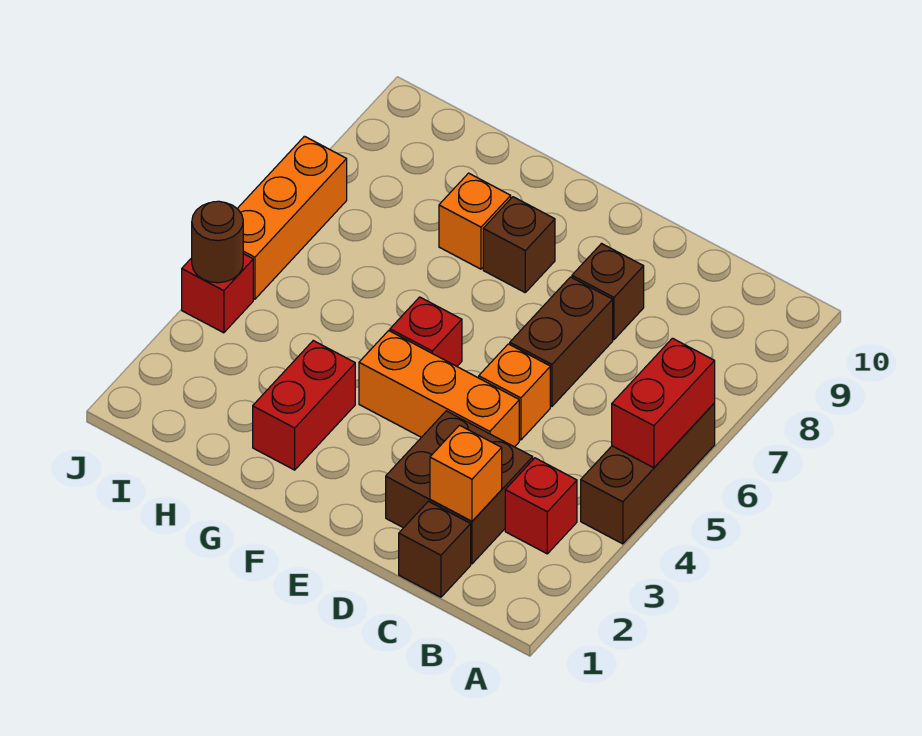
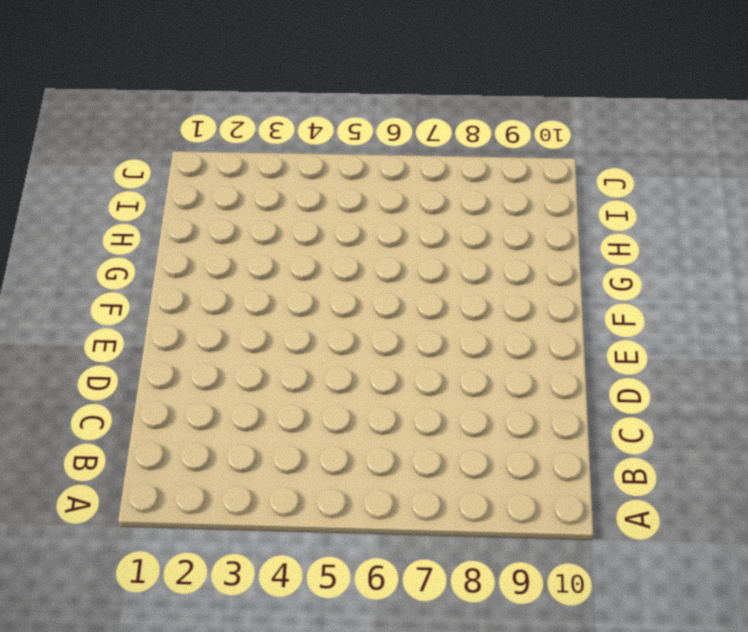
none -> brown brick A4:A6 level 1
none -> red brick B3 level 1
none -> brown brick C1 level 1

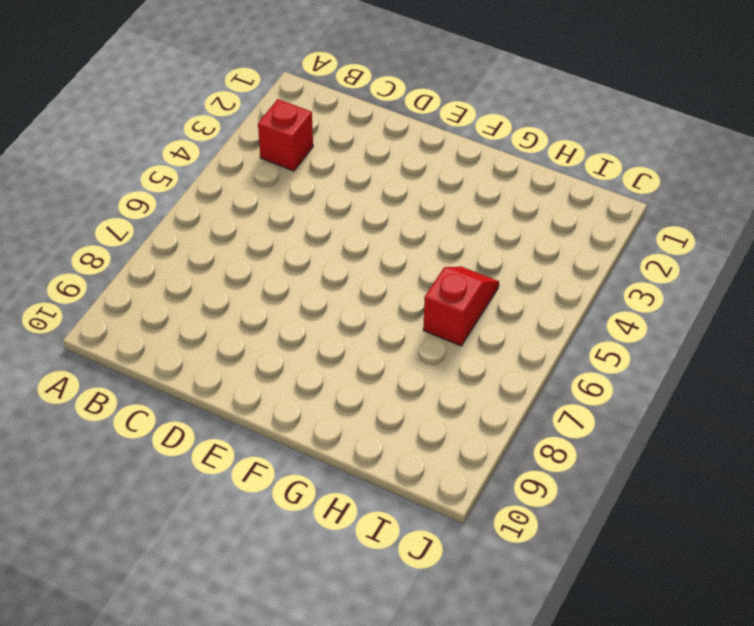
red slope H5:H6 level 1 top 6 -> none
none -> brown brick A4:A6 level 1
none -> brown brick C1 level 1
none -> brown brick C2:D3 level 1

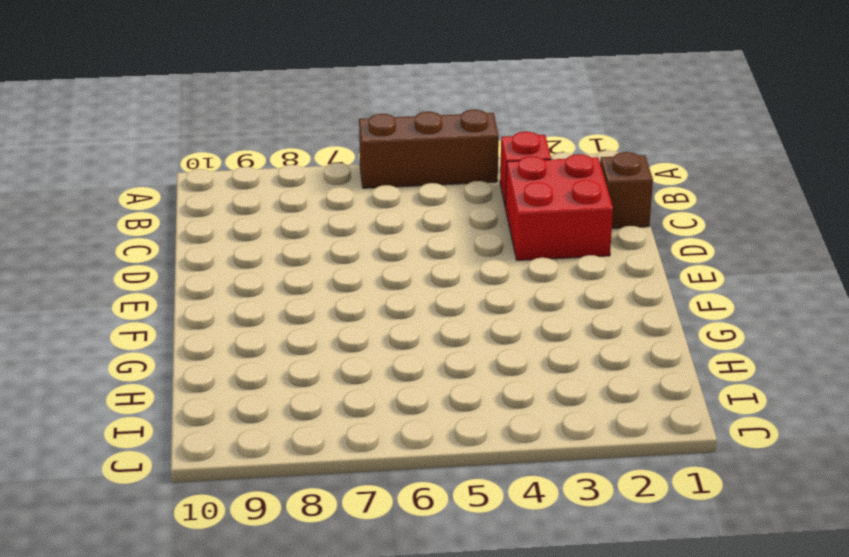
red brick C2:D3 level 1 -> brown brick C2:D3 level 1
none -> orange brick D4:F4 level 1
none -> orange brick D5 level 1
none -> brown brick D6:D7 level 1

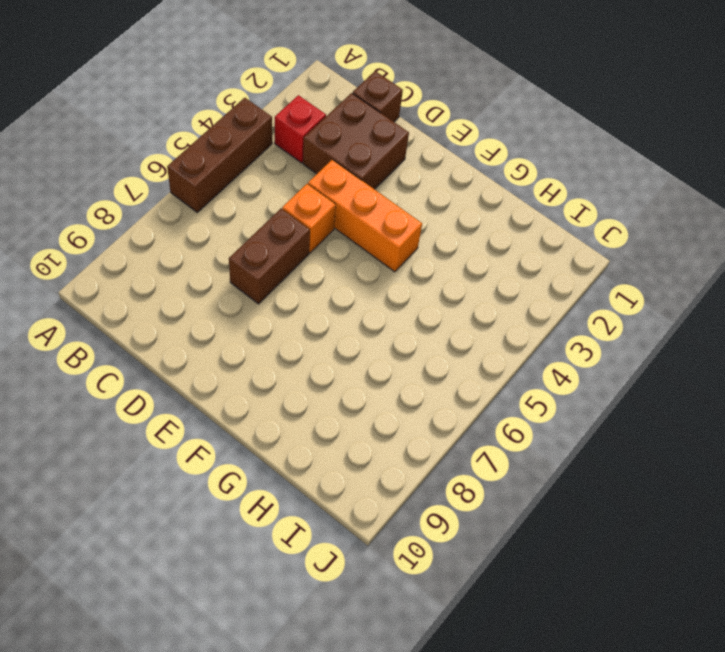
none -> brown brick D8 level 1
none -> red brick F5 level 1
none -> brown brick F8 level 1

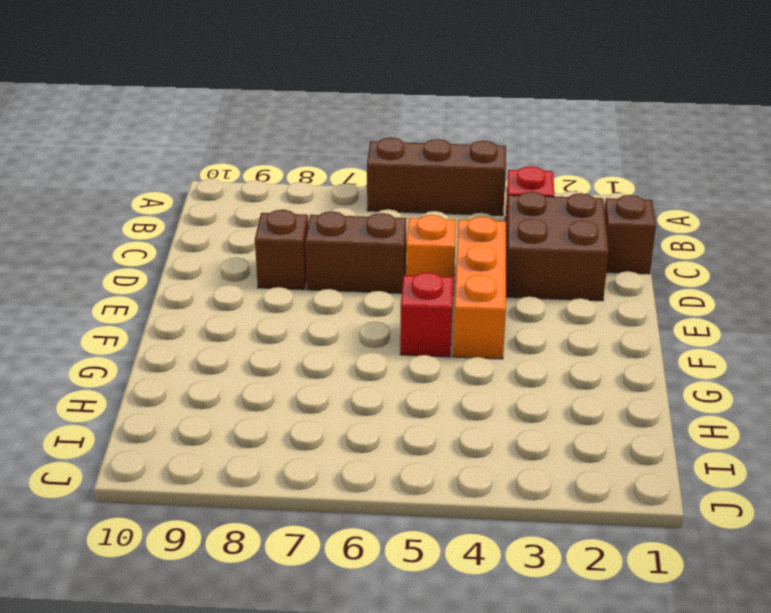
none -> brown brick F8 level 1
none -> red brick G2:G3 level 1
none -> orange brick G8 level 1

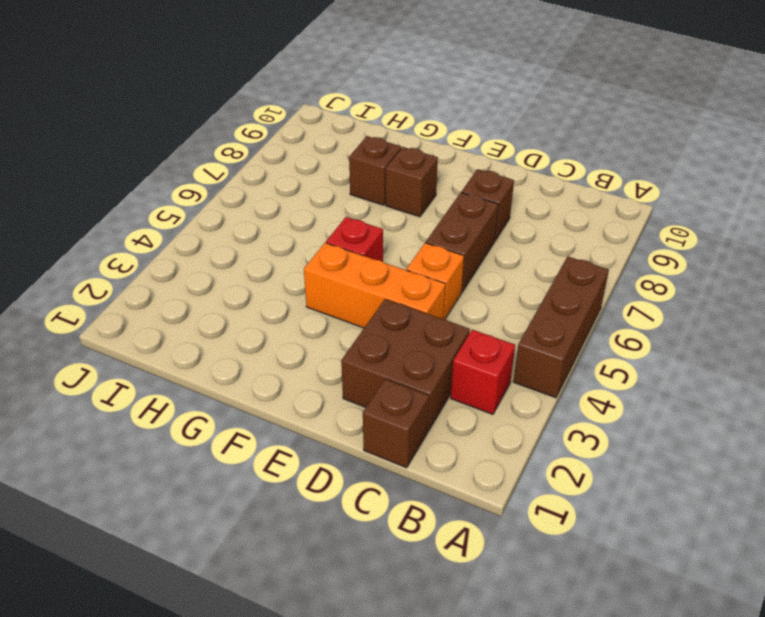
brown brick G8 level 1 -> orange brick G8 level 1
none -> red brick G2:G3 level 1
none -> red brick J4 level 1
none -> orange brick J5:J7 level 1

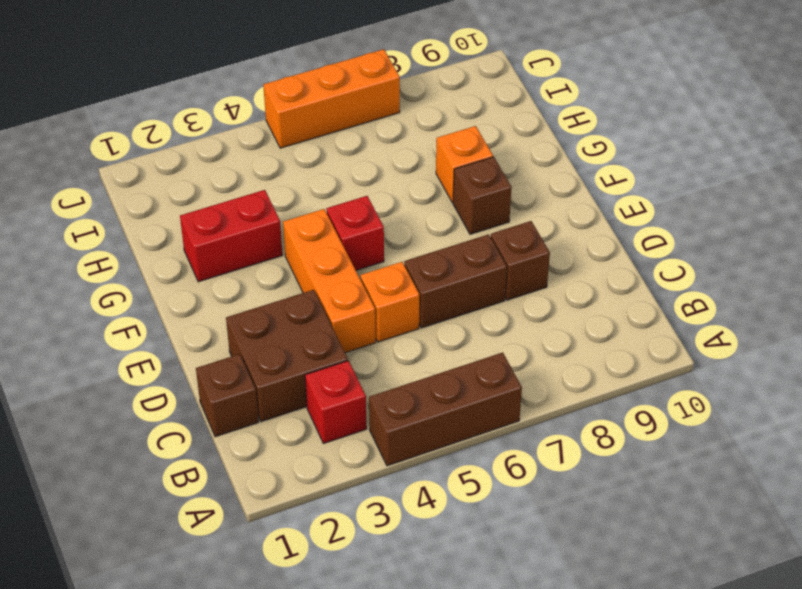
none -> red brick J4 level 1
none -> red brick A5:A6 level 2
none -> orange brick C2 level 2

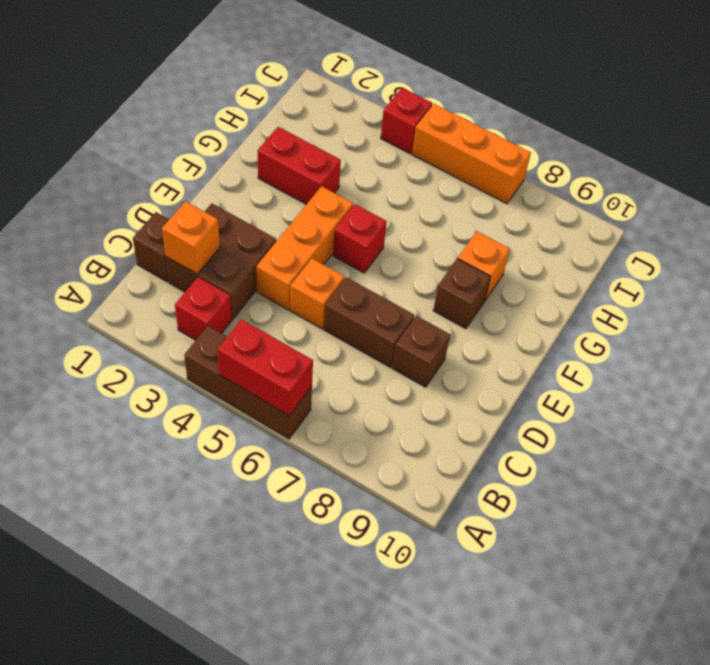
none -> brown round brick J4 level 2

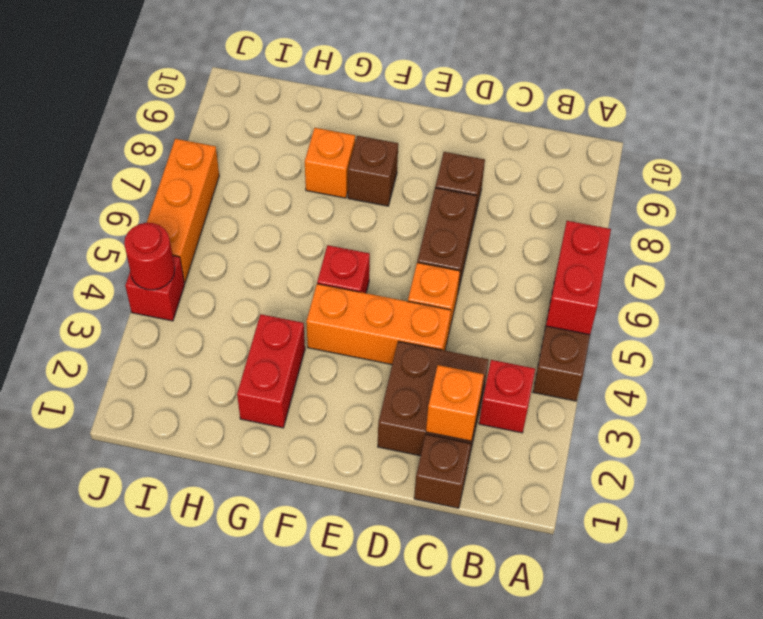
red round brick J4 level 2 -> brown round brick J4 level 2

